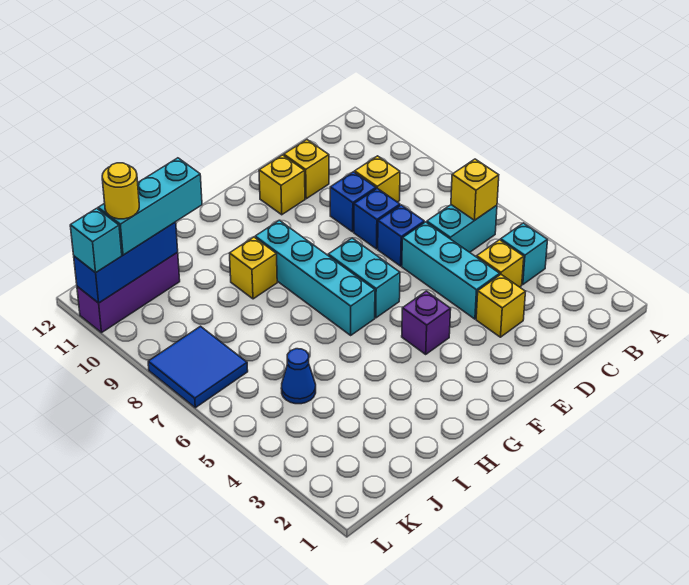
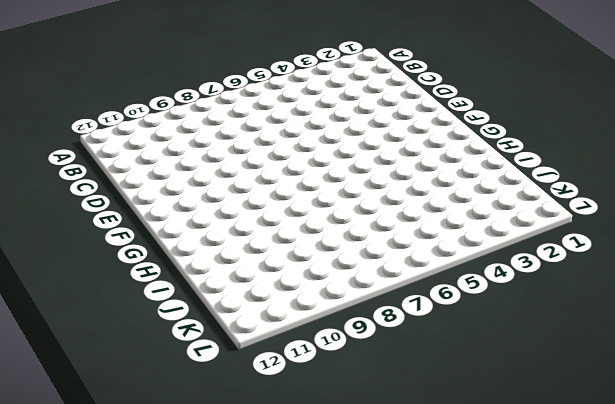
none -> cyan brick B4 level 1
none -> cyan brick B6:C6 level 1
none -> yellow brick C4 level 1

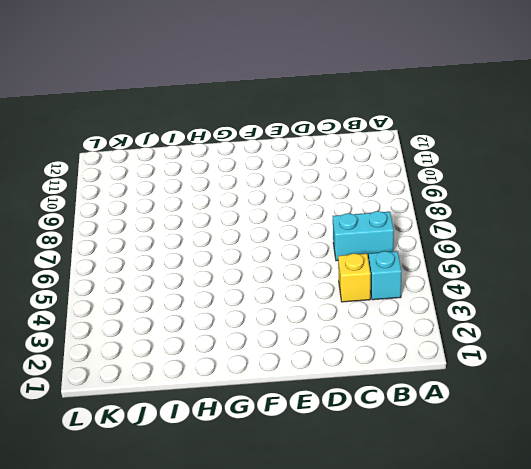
none -> yellow brick C9 level 1
none -> yellow brick D3 level 1
none -> cyan brick D4:D6 level 1

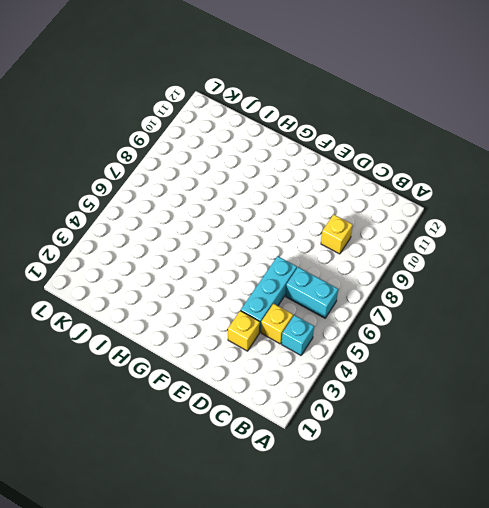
none -> blue brick D7 level 1
none -> blue brick D8 level 1
none -> blue brick D9 level 1

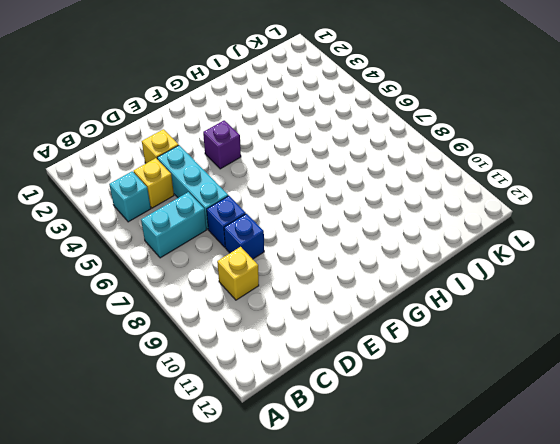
none -> blue brick D9 level 1
none -> yellow brick D11 level 1
none -> yellow brick E11 level 1

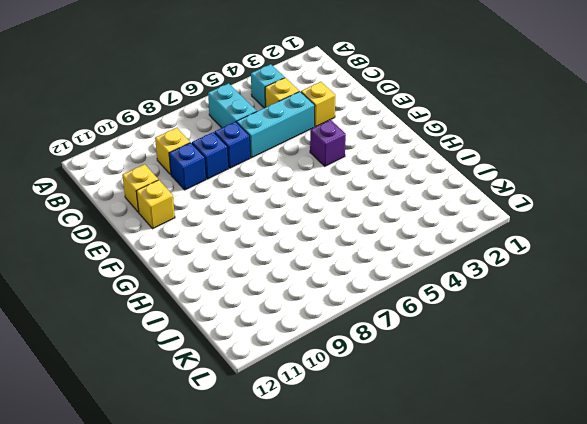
none -> cyan brick F6:F7 level 1
none -> cyan brick G6:G9 level 1
none -> yellow brick H9 level 1

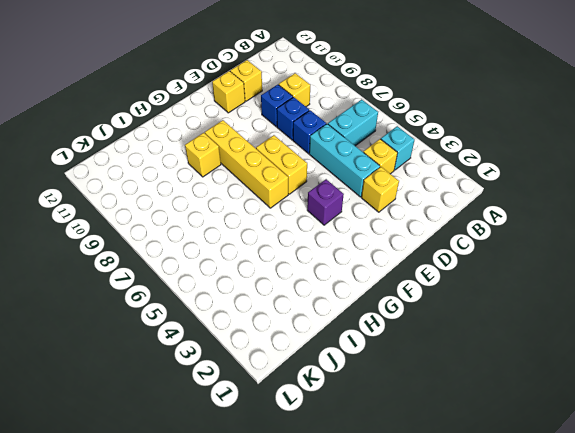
yellow brick F6:F7 level 1 -> cyan brick F6:F7 level 1
yellow brick G6:G9 level 1 -> cyan brick G6:G9 level 1
none -> blue cone J5 level 1
none -> purple brick J11:L11 level 1
none -> blue tile K7:L8 level 1

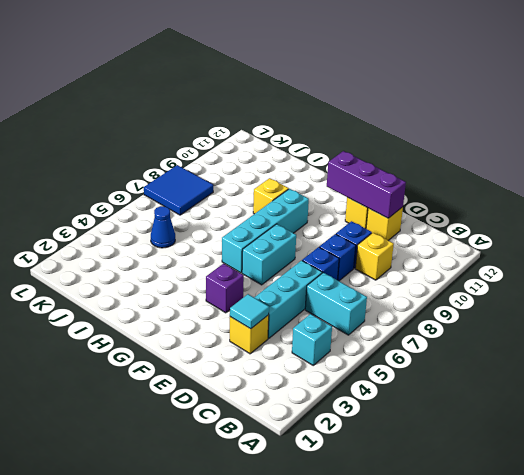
cyan tile D3 level 2 -> none
purple brick D11:F11 level 2 -> purple brick J11:L11 level 1
none -> yellow brick C4 level 1
none -> yellow brick B6 level 2
none -> blue brick J11:L11 level 2

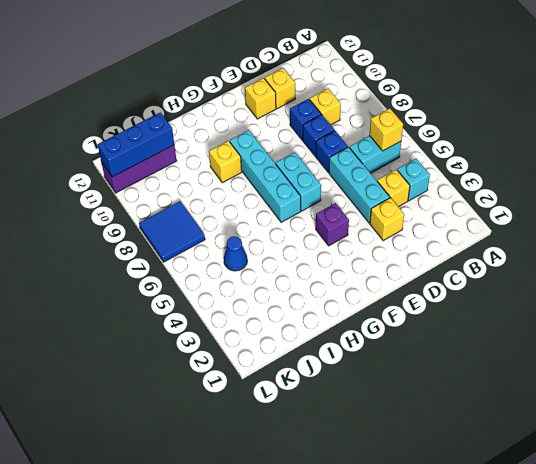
none -> cyan brick I11:K11 level 3
none -> cyan brick L11 level 3
none -> yellow round brick K11 level 4

